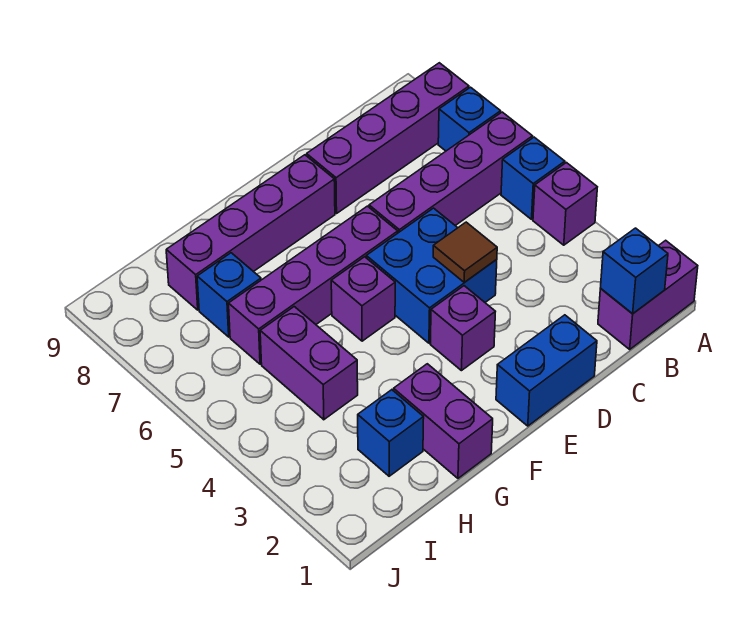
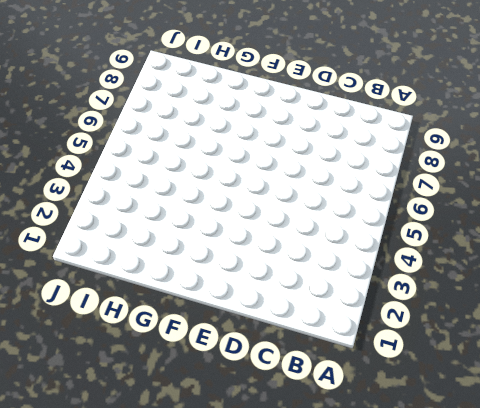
none -> purple brick A1:B1 level 1
none -> purple brick A4 level 1
none -> blue brick A5 level 1

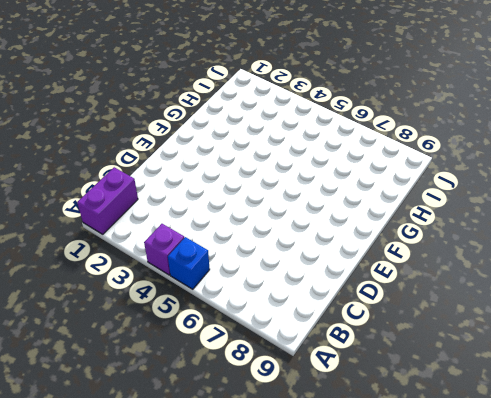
none -> purple brick A6:D6 level 1
none -> blue brick A7 level 1
none -> purple brick A8:D8 level 1

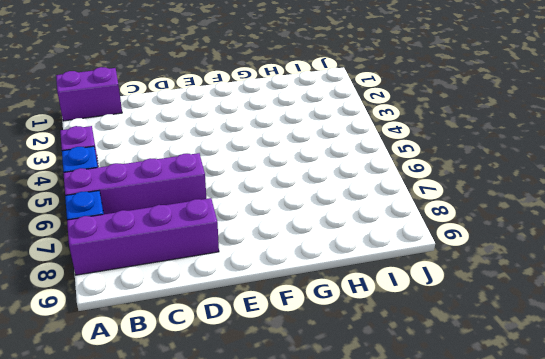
none -> blue brick D1:E1 level 1
none -> blue brick D4:E5 level 1
none -> purple brick E3 level 1

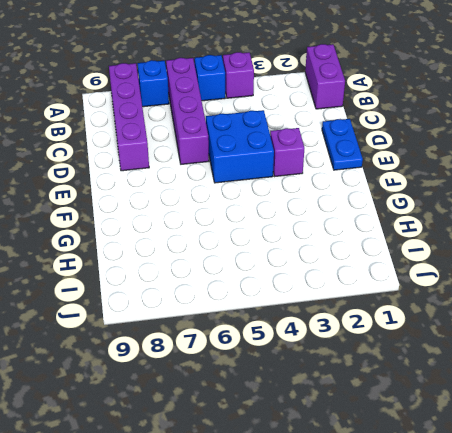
blue plate D1:E1 level 1 -> blue brick D1:E1 level 1
none -> purple brick E6:H6 level 1
none -> purple brick E8:H8 level 1
none -> purple brick F5 level 1

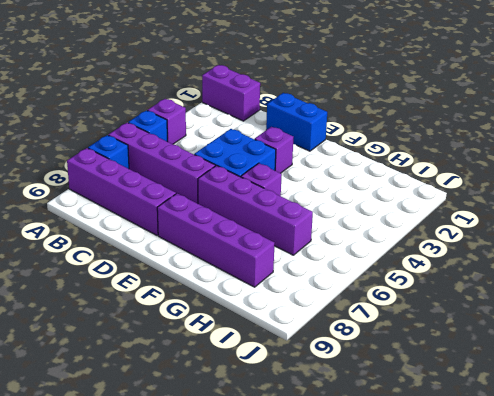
none -> purple brick G1:G2 level 1
none -> blue brick H2 level 1
none -> purple brick H4:H5 level 1

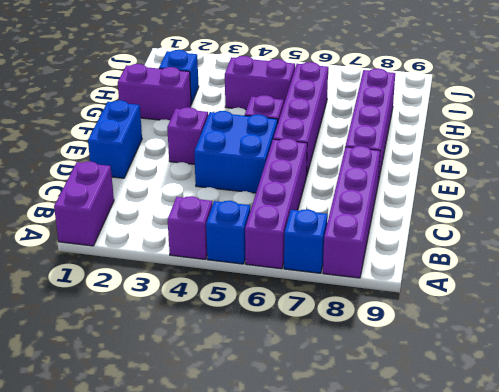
none -> blue brick H7 level 1
none -> blue brick B1 level 2
none -> brown tile D4 level 2

